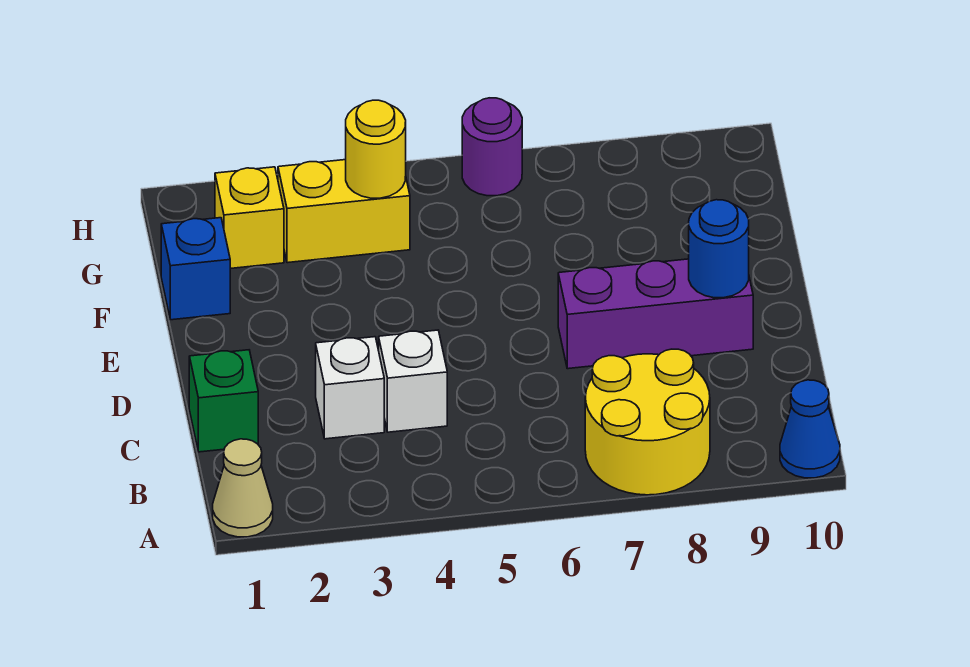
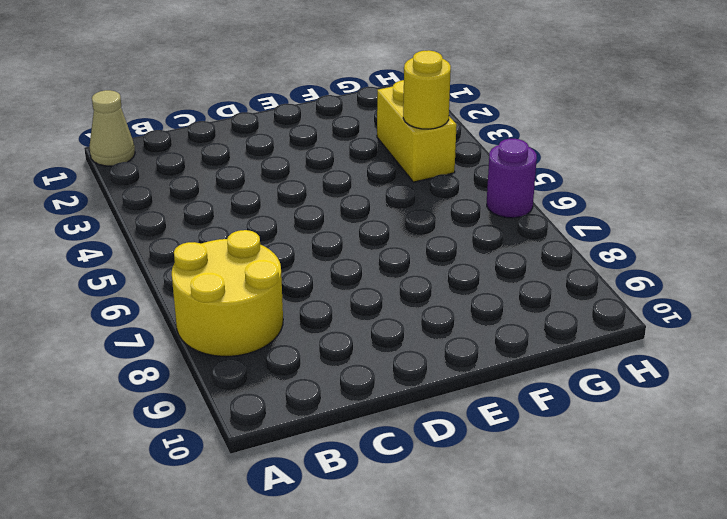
none -> blue cone A10 level 1
none -> green brick C1 level 1
none -> white brick C3 level 1

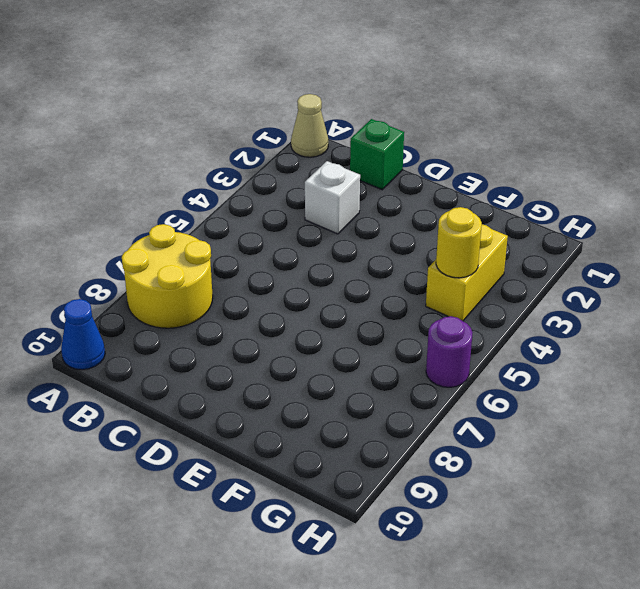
none -> white brick C4 level 1
none -> purple brick D7:D9 level 1
none -> blue brick F1 level 1

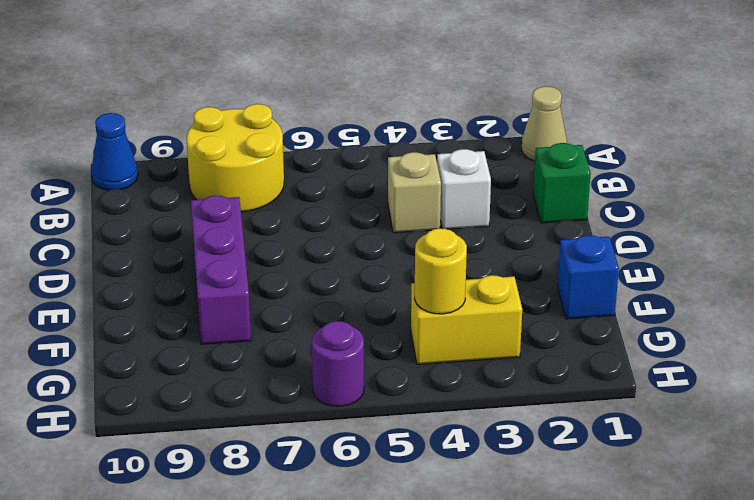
tan brick C4 level 1 -> white brick C4 level 1
purple brick D8:F8 level 1 -> purple brick D7:D9 level 1
none -> yellow brick G2 level 1
none -> blue round brick D9 level 2

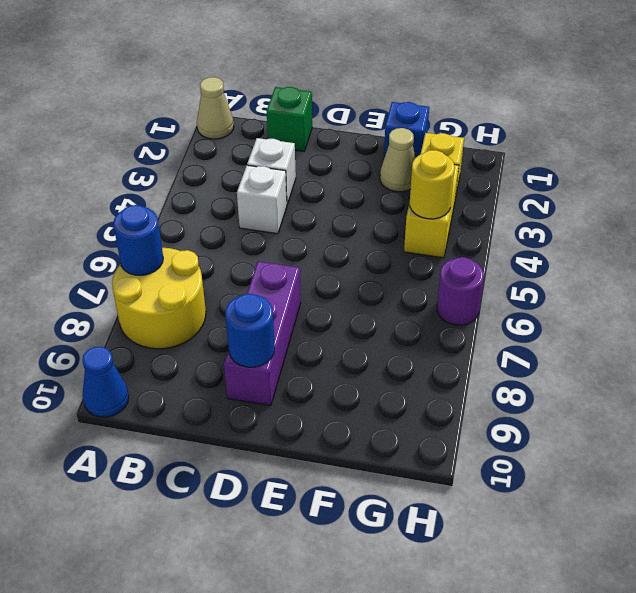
blue round brick A7 level 2 -> none
tan cone F2 level 1 -> none

